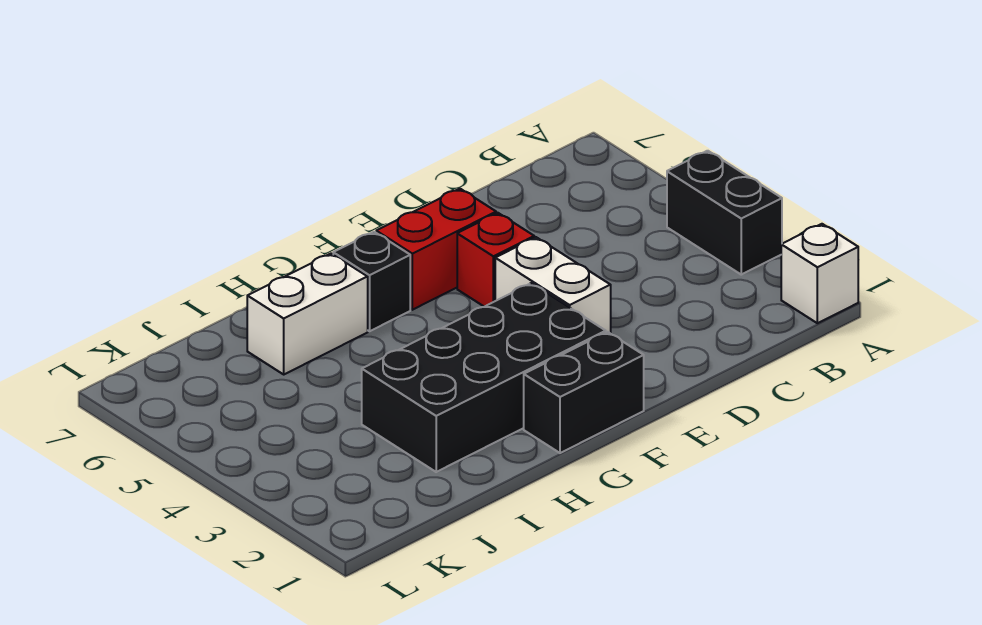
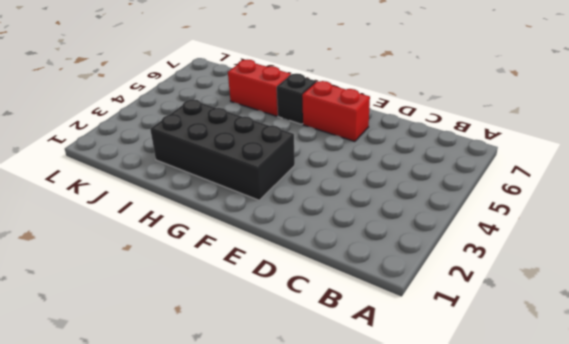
red brick H6:I6 level 1 -> white brick H6:I6 level 1
none -> white brick A1 level 1
none -> black brick A3:A4 level 1

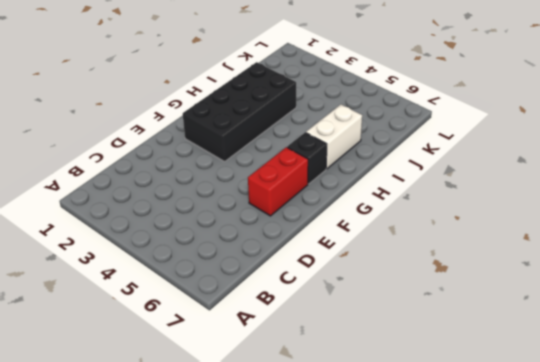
none -> white brick A1 level 1
none -> black brick A3:A4 level 1

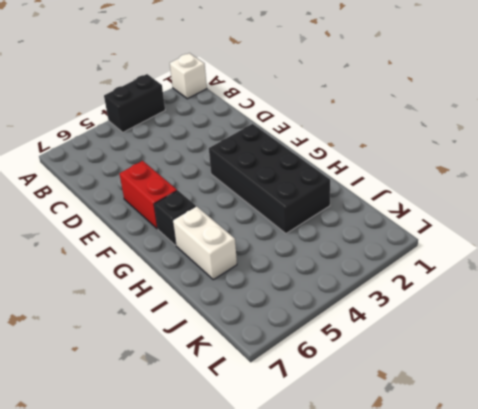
none -> white brick E3:E4 level 1
none -> red brick E5 level 1

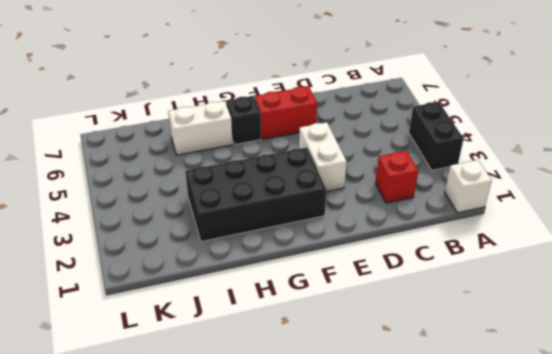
red brick C2 level 1 -> red brick E5 level 1
none -> black brick F1:G1 level 1

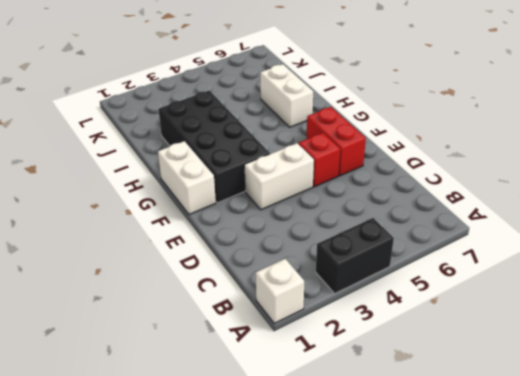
white brick F1:G1 level 1 -> black brick F1:G1 level 1
none -> black brick G6 level 1

